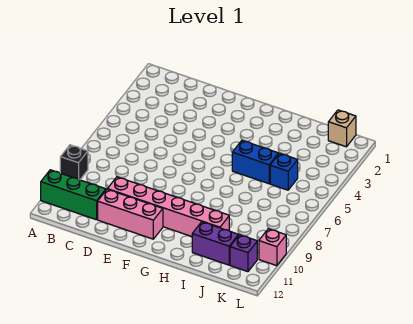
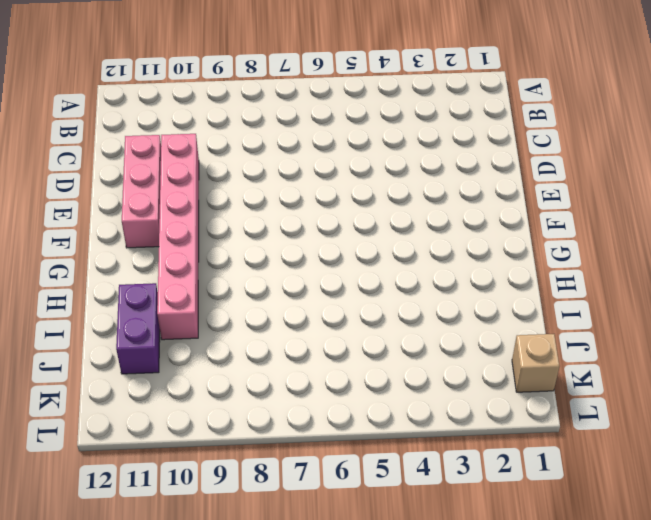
none -> black brick A9 level 1
none -> green brick A11:C11 level 1

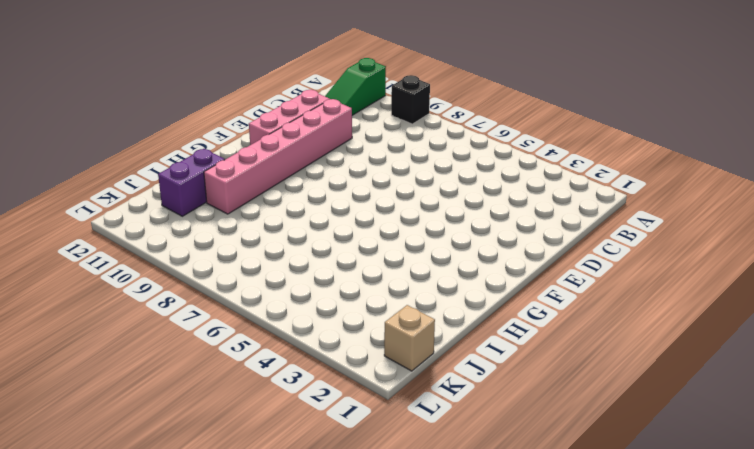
green slope A11:C11 level 1 top A -> green brick A11:C11 level 1
none -> blue brick H5:I5 level 1
none -> blue brick J5 level 1

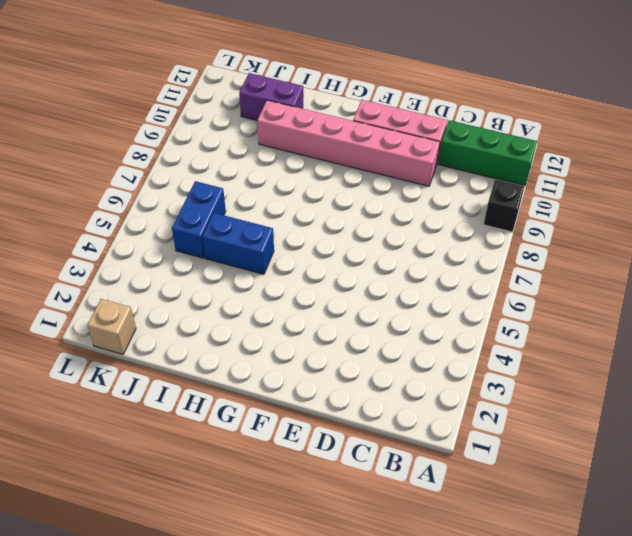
blue brick J5:J6 level 1 -> blue brick J5 level 1
none -> purple brick K11 level 1
none -> pink brick L10 level 1

